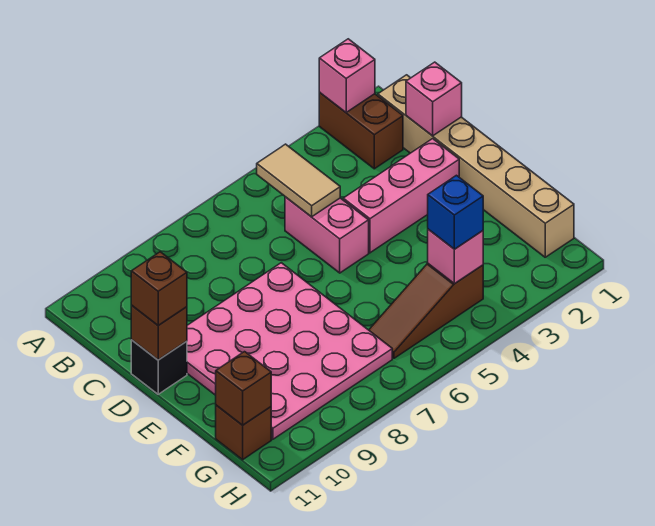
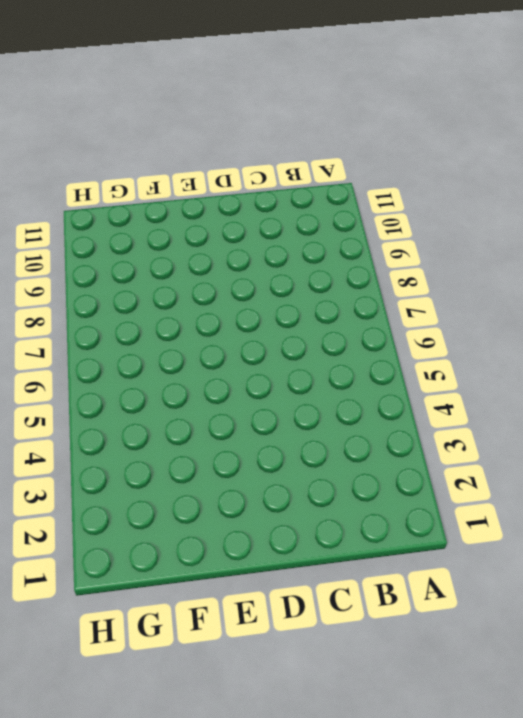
none -> brown brick A2:B2 level 1
none -> tan brick B1:G1 level 1
none -> pink brick C5:D5 level 1

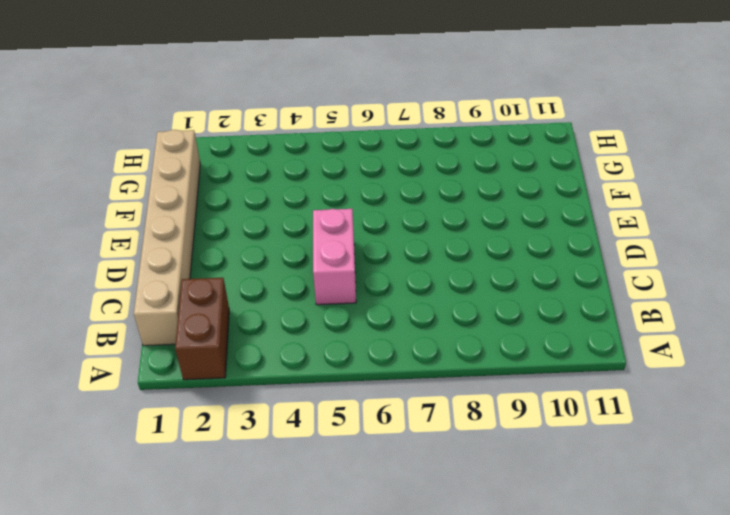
none -> pink brick D2:D4 level 1
none -> pink plate D7:G10 level 1
none -> black brick D11 level 1

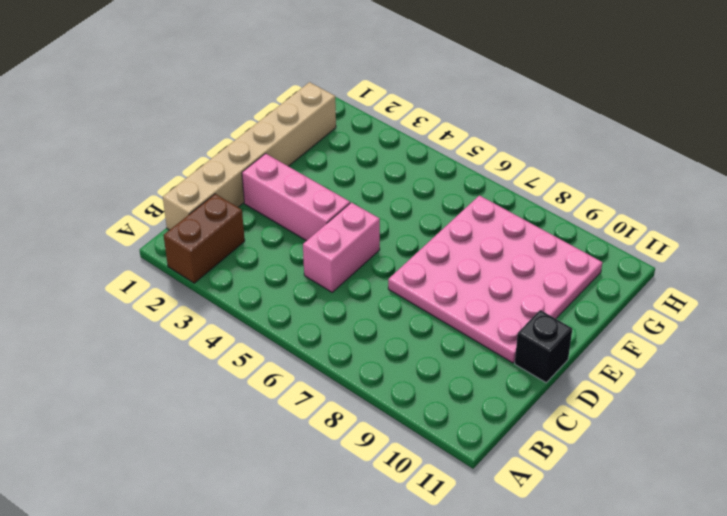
none -> brown slope G4:G6 level 1 top 4
none -> brown brick G11 level 1
none -> pink brick A2 level 2

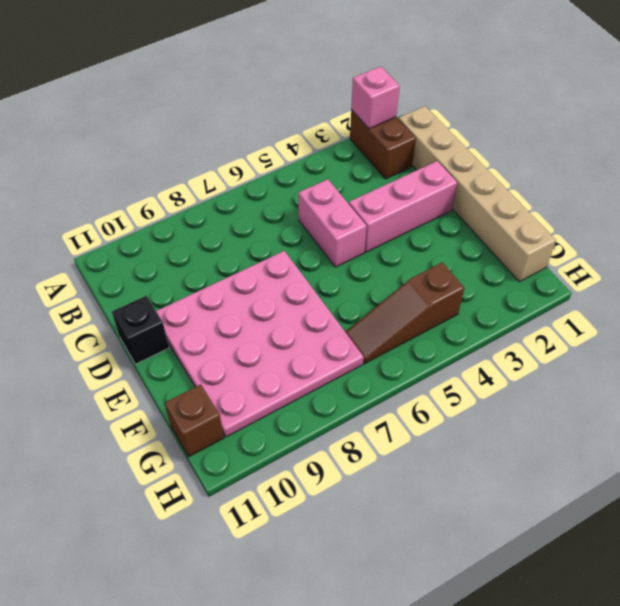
none -> tan tile B5:C5 level 2
none -> pink brick C1 level 2
none -> brown brick D11 level 2

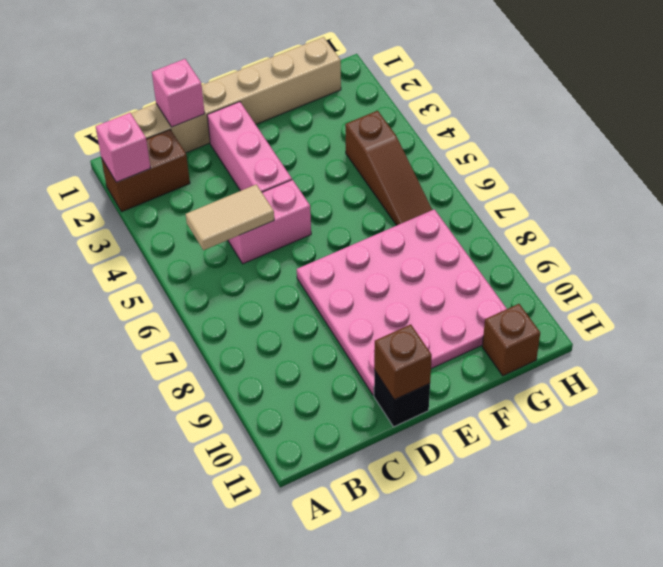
none -> pink brick G4 level 2
none -> brown brick G11 level 2
none -> brown brick D11 level 3

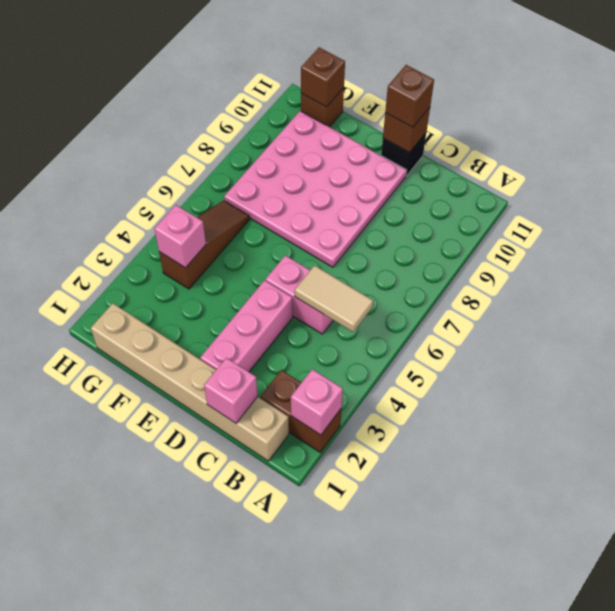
none -> blue brick G4 level 3

